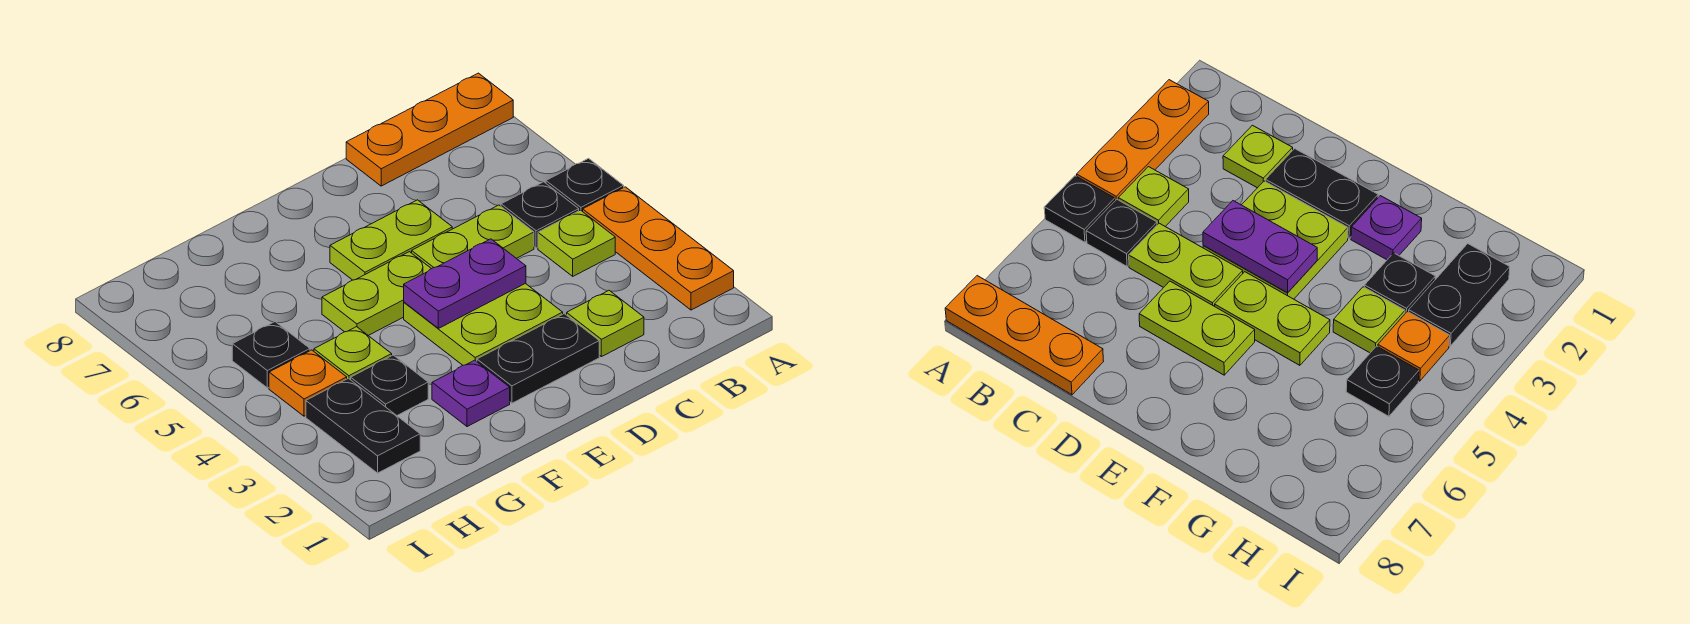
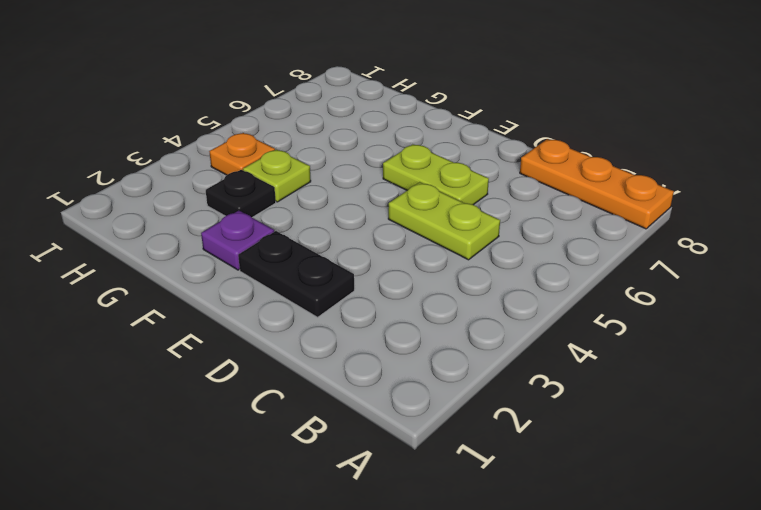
none -> orange plate A2:A4 level 1
none -> black plate A5 level 1
none -> lime plate B4 level 1

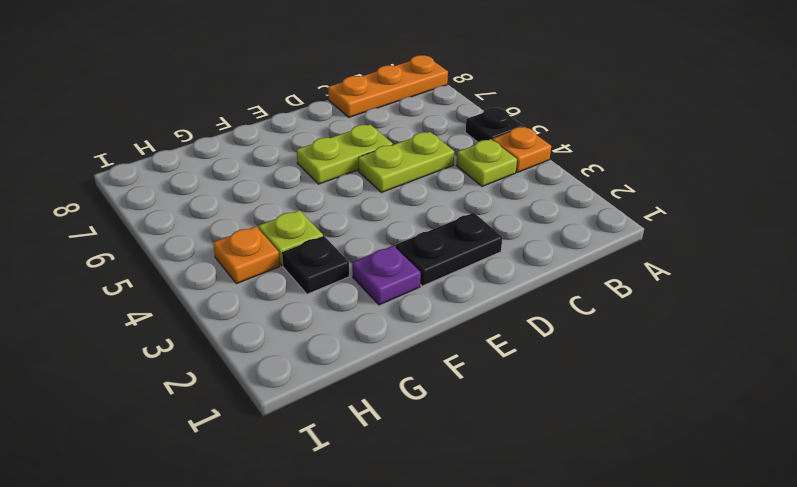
orange plate A4 level 1 -> orange plate A2:A4 level 1
none -> black plate B5 level 1
none -> lime plate C2 level 1
none -> lime plate D3:E4 level 1

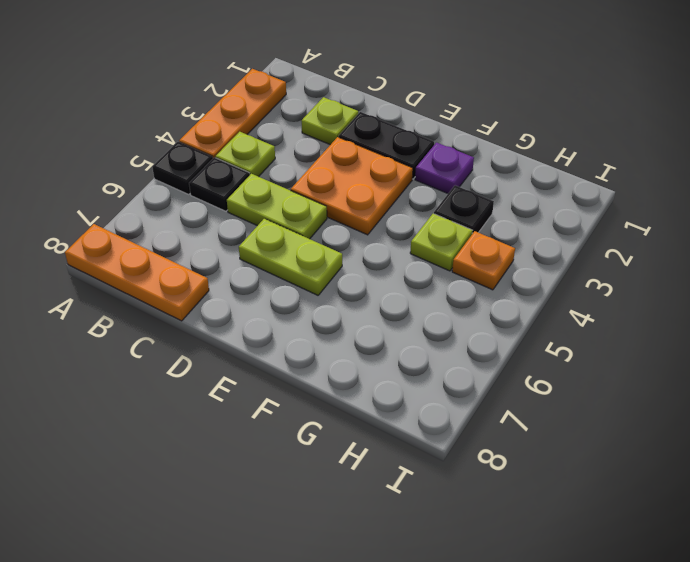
orange plate D3:E4 level 1 -> lime plate D3:E4 level 1
none -> lime plate E5:F5 level 1
none -> black plate H2:H3 level 1
none -> black plate H5 level 1

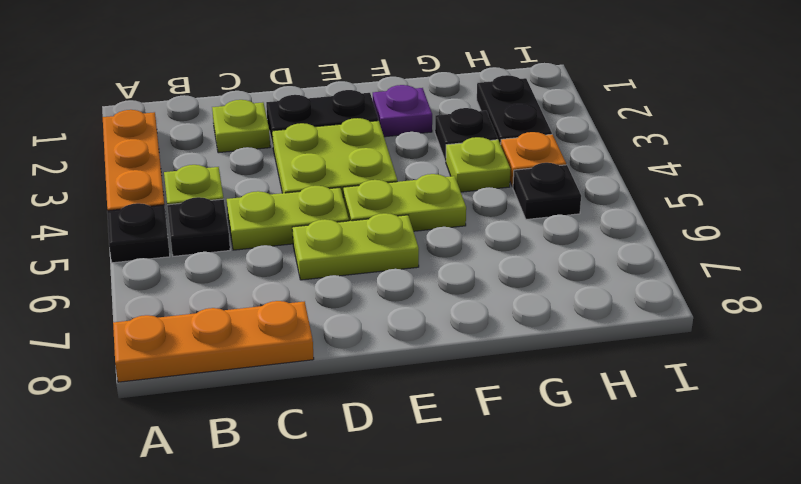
none -> purple plate D4:E4 level 2

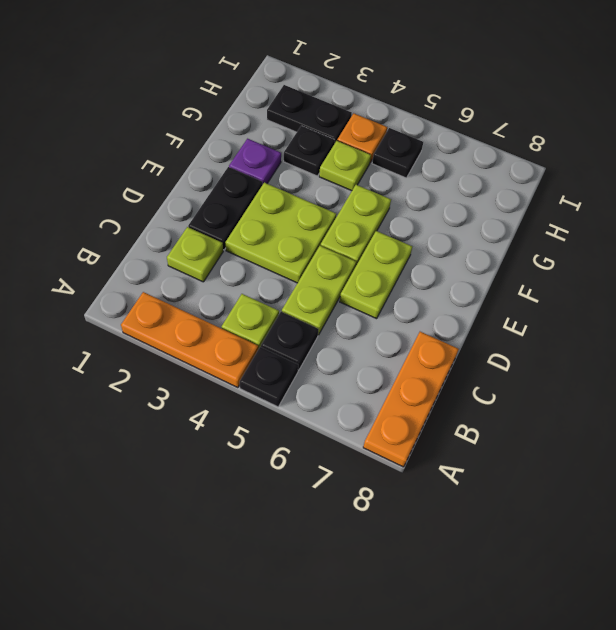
none -> purple plate D4:E4 level 2

